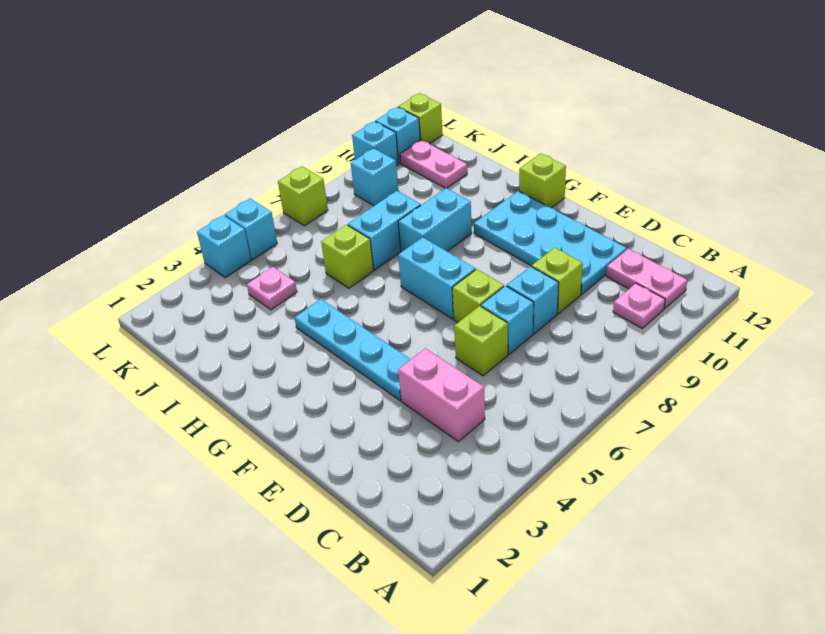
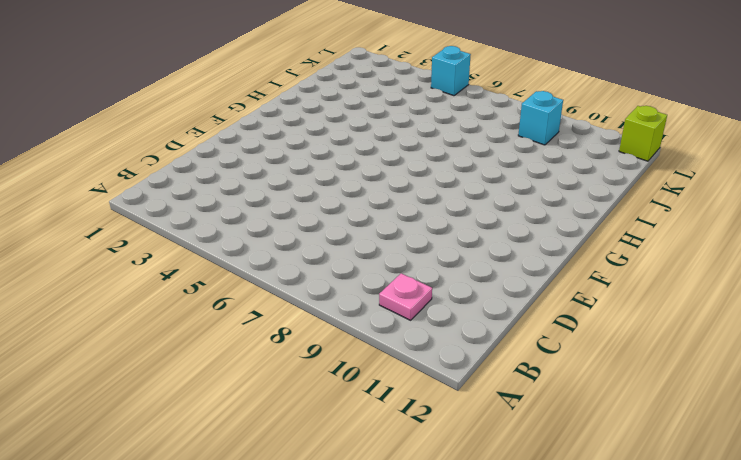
none -> pink plate B11:C11 level 1
none -> pink brick C4:D4 level 1
none -> lime brick D6 level 1

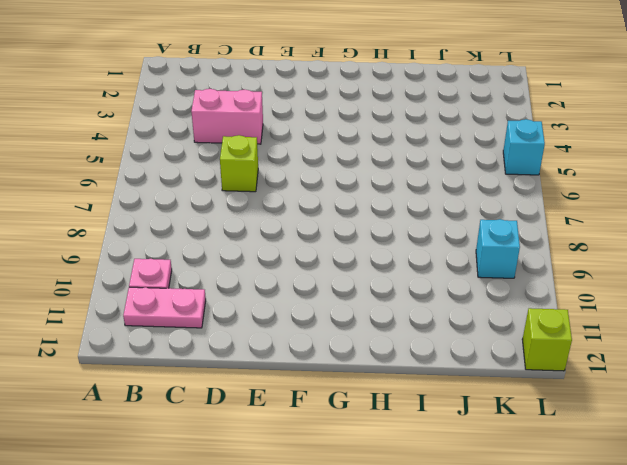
none -> cyan brick D7 level 1
none -> cyan brick D8 level 1
none -> lime brick D9 level 1

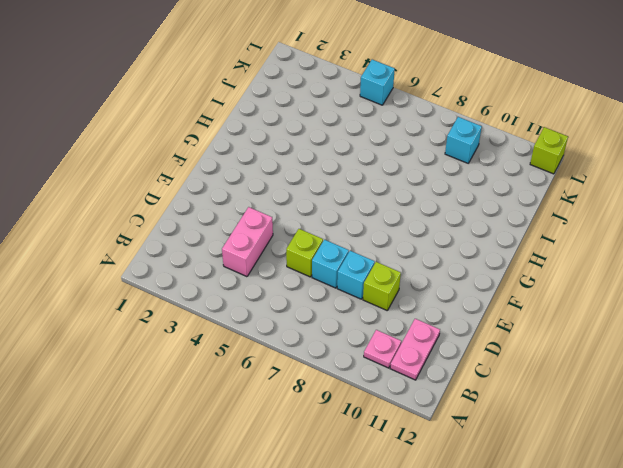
none -> cyan plate D10:G11 level 1
none -> cyan plate E4:H4 level 1
none -> lime brick E7 level 1

